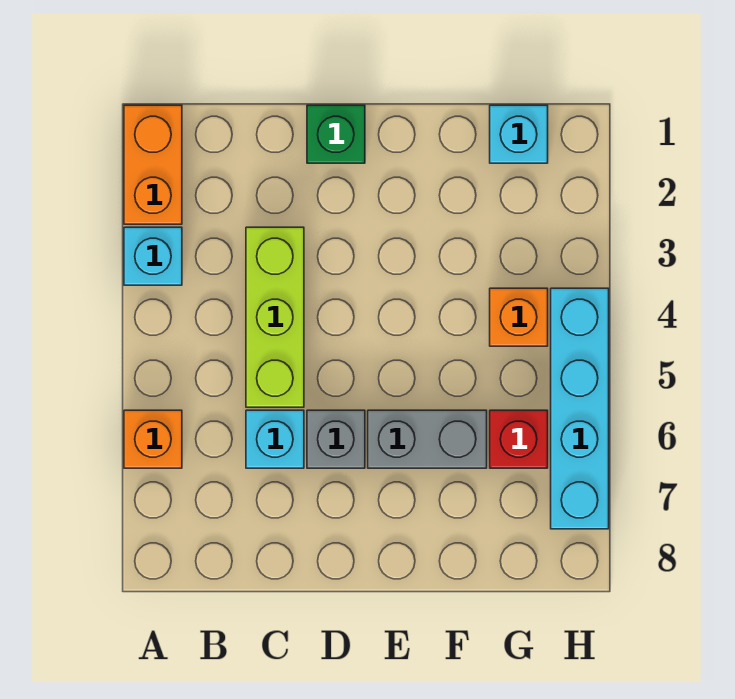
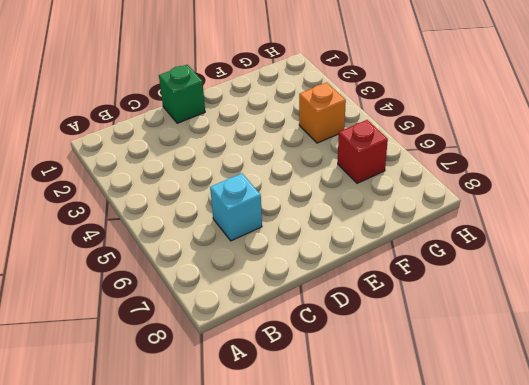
none -> orange brick A1:A2 level 1
none -> cyan brick A3 level 1
none -> orange brick A6 level 1

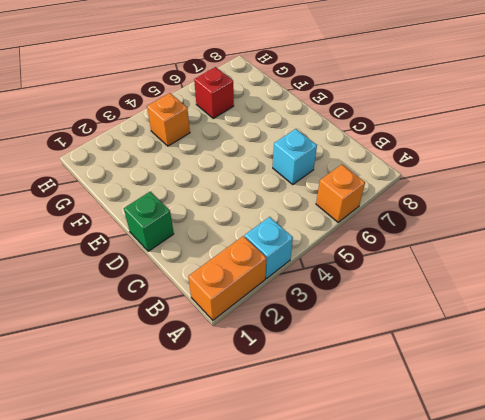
none -> lime brick C3:C5 level 1
none -> grey brick D6 level 1
none -> grey brick E6:F6 level 1

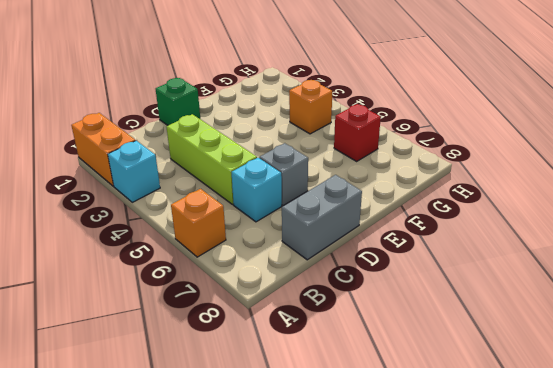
grey brick C8:D8 level 1 -> grey brick E6:F6 level 1
none -> cyan brick G1 level 1
none -> cyan brick H4:H7 level 1

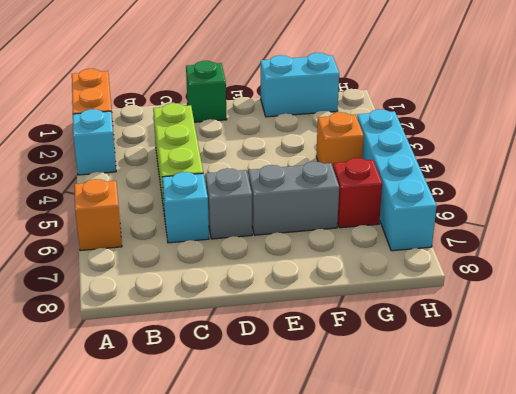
cyan brick F1:G1 level 1 -> cyan brick G1 level 1

